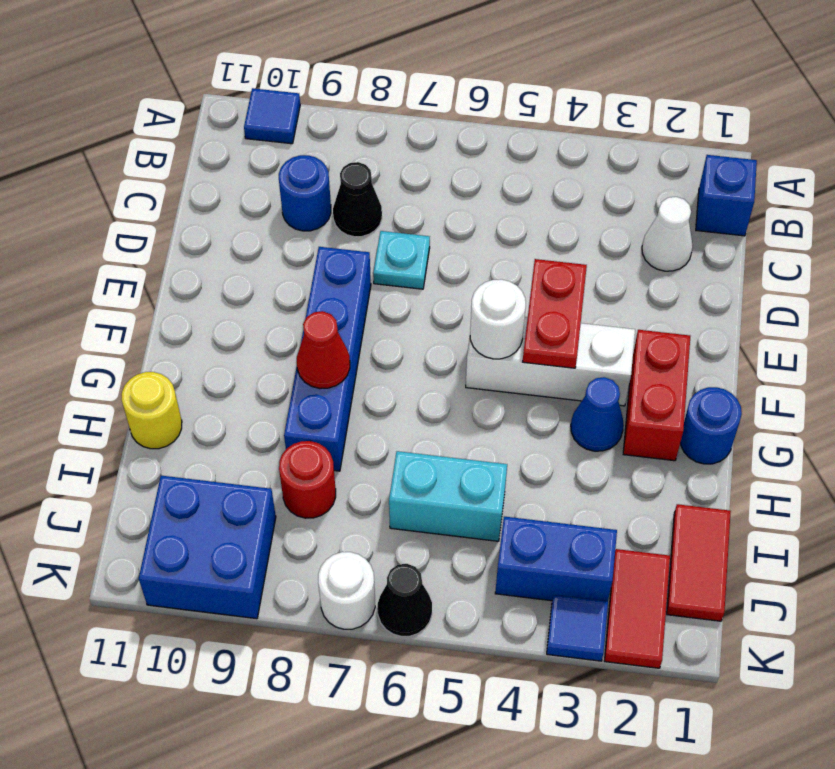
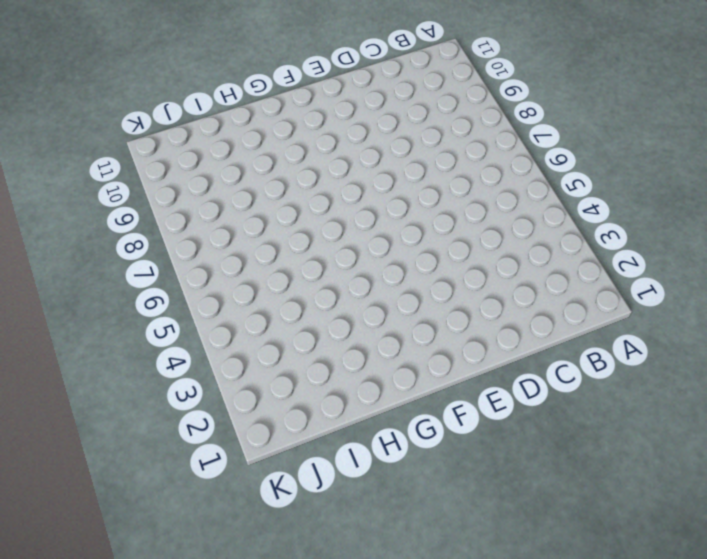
none -> blue tile A10 level 1
none -> blue brick B1 level 1
none -> white cone C2 level 1

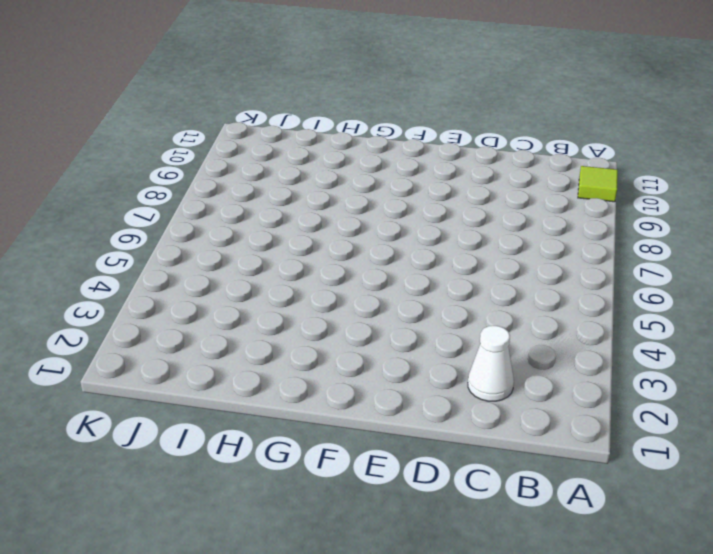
lime tile A10 level 1 -> blue tile A10 level 1
none -> blue brick B1 level 1
none -> black cone C8 level 1
none -> blue round brick C9 level 1

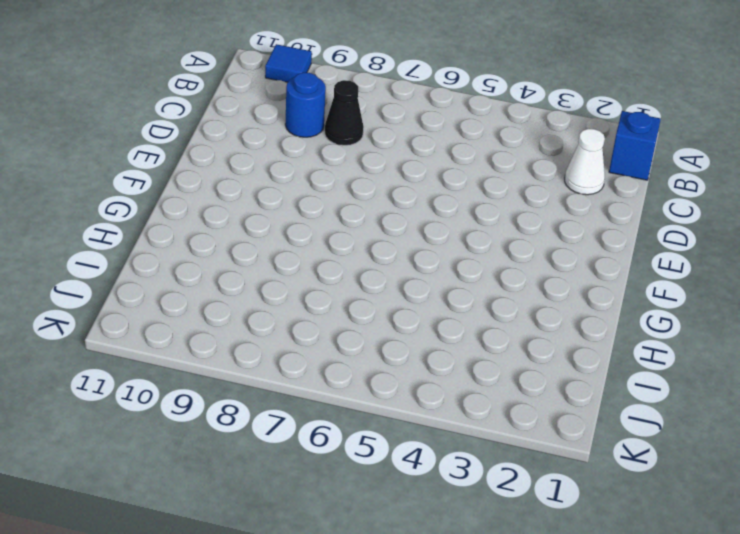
none -> cyan plate D7 level 1
none -> blue brick E8:H8 level 1
none -> red brick F2:G2 level 1

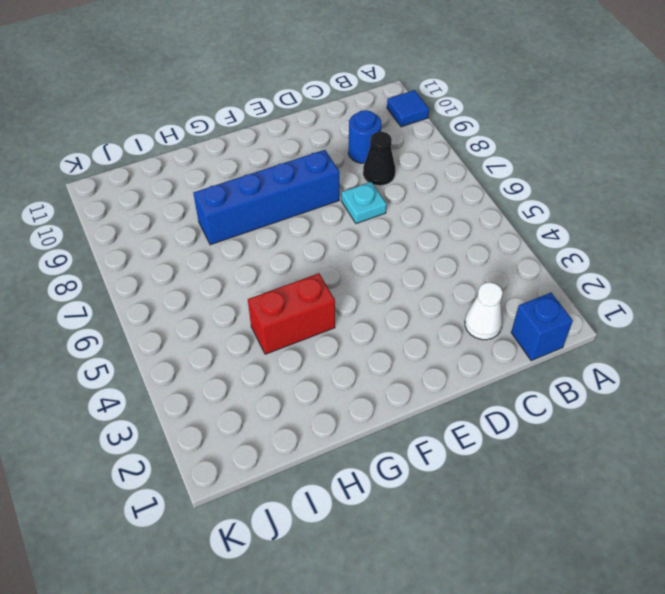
red brick G4:H4 level 1 -> red brick F2:G2 level 1
none -> white brick F3:F5 level 1
none -> blue round brick G1 level 1
none -> blue cone G3 level 1

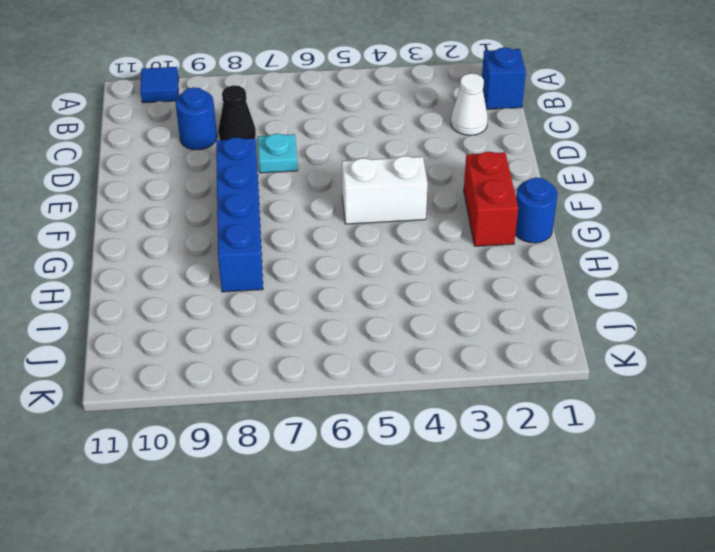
white brick F4:F5 level 1 -> white brick F3:F5 level 1
none -> blue cone G3 level 1
none -> yellow round brick H11 level 1
none -> red tile I1:J1 level 1

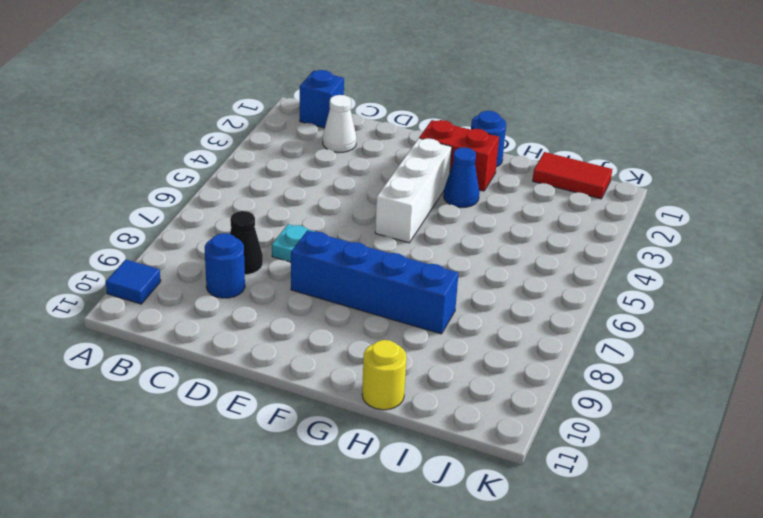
none -> cyan brick I5:I6 level 1
none -> red round brick I8 level 1
none -> red tile J2:K2 level 1

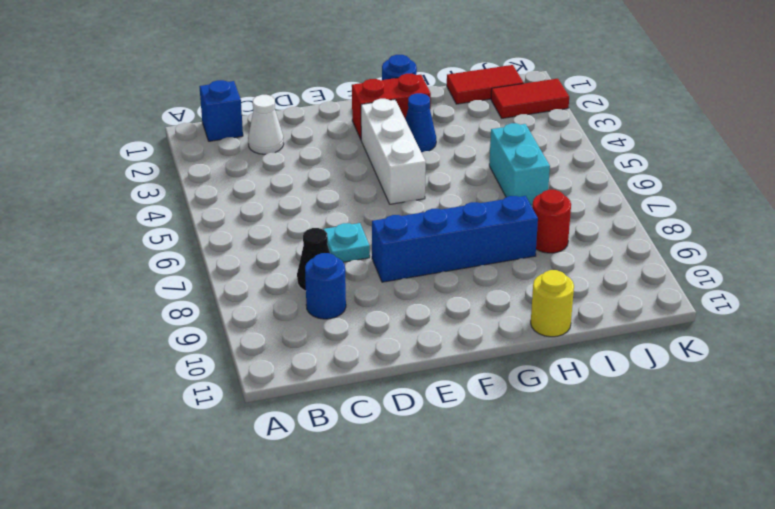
none -> blue tile A10 level 1
none -> blue brick J3:J4 level 1
none -> blue brick J9:K10 level 1

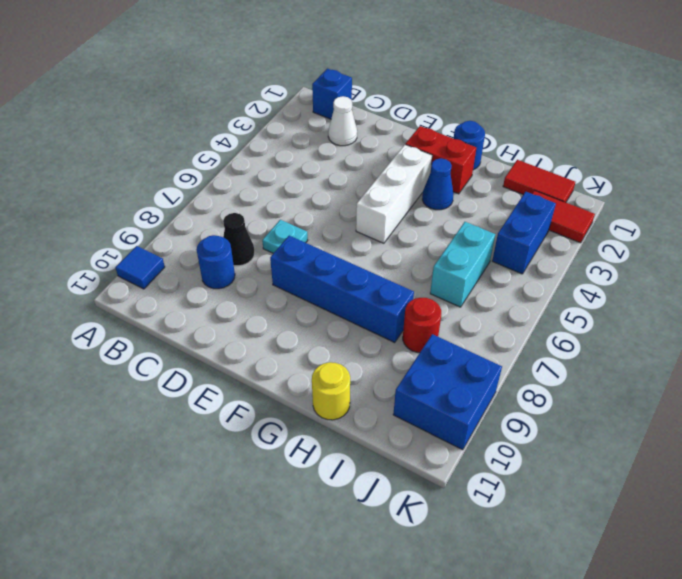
none -> blue tile K3 level 1
none -> black cone K6 level 1
none -> white round brick K7 level 1

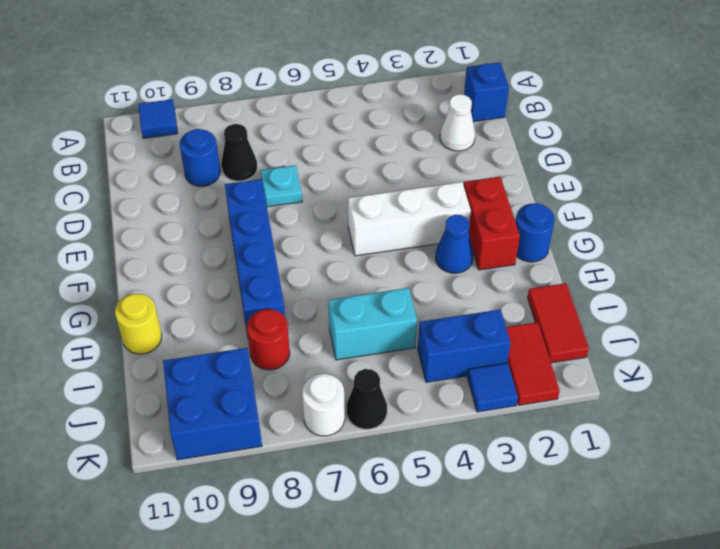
none -> red plate E4:F4 level 2
none -> white round brick F5 level 2
none -> red cone G8 level 2

